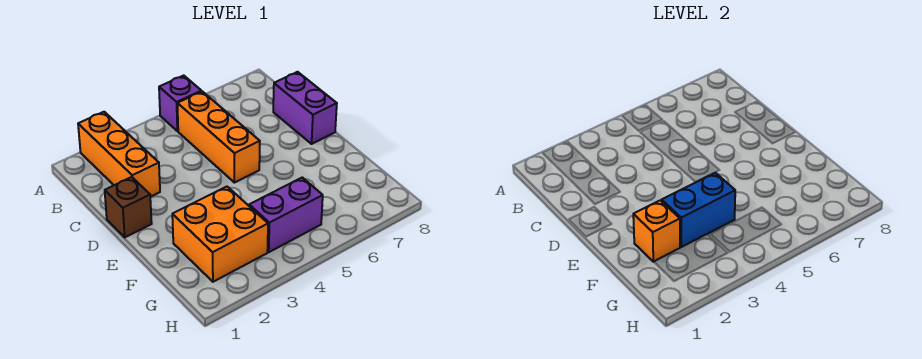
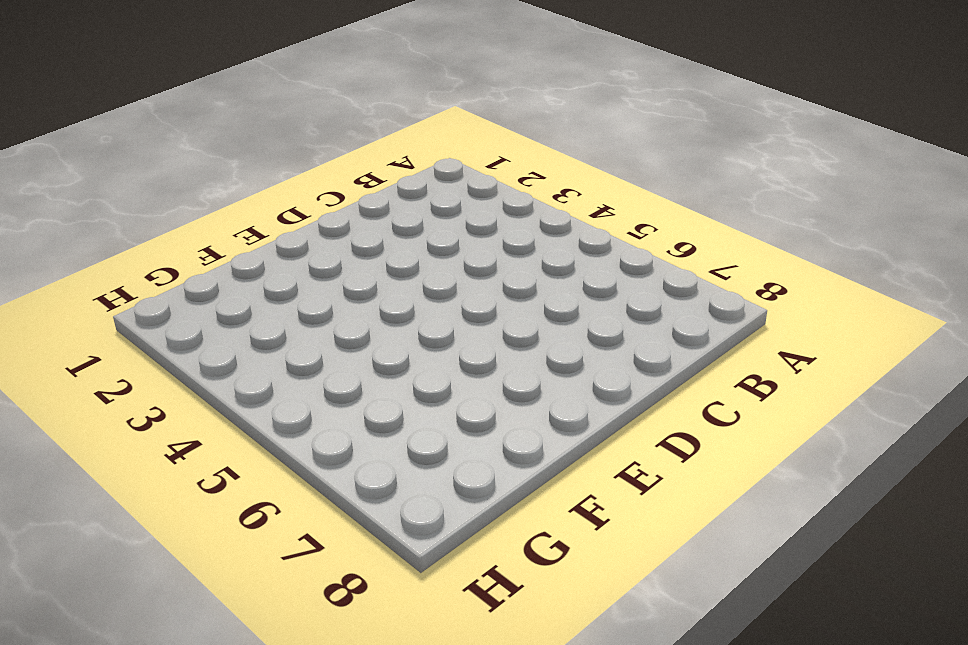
none -> orange brick A2:C2 level 1
none -> purple brick A5 level 1

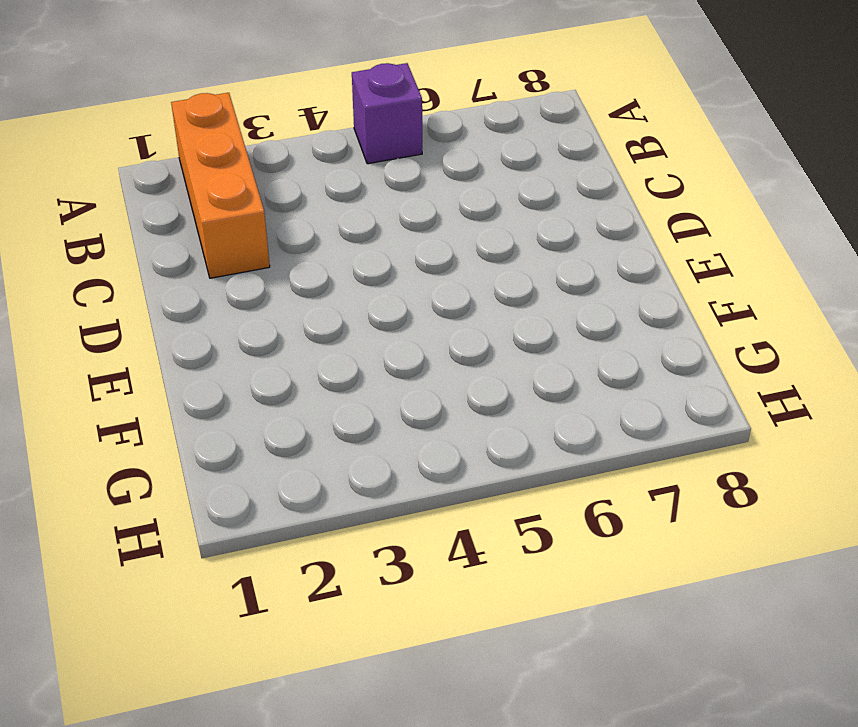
none -> orange brick B5:D5 level 1
none -> purple brick C8:D8 level 1

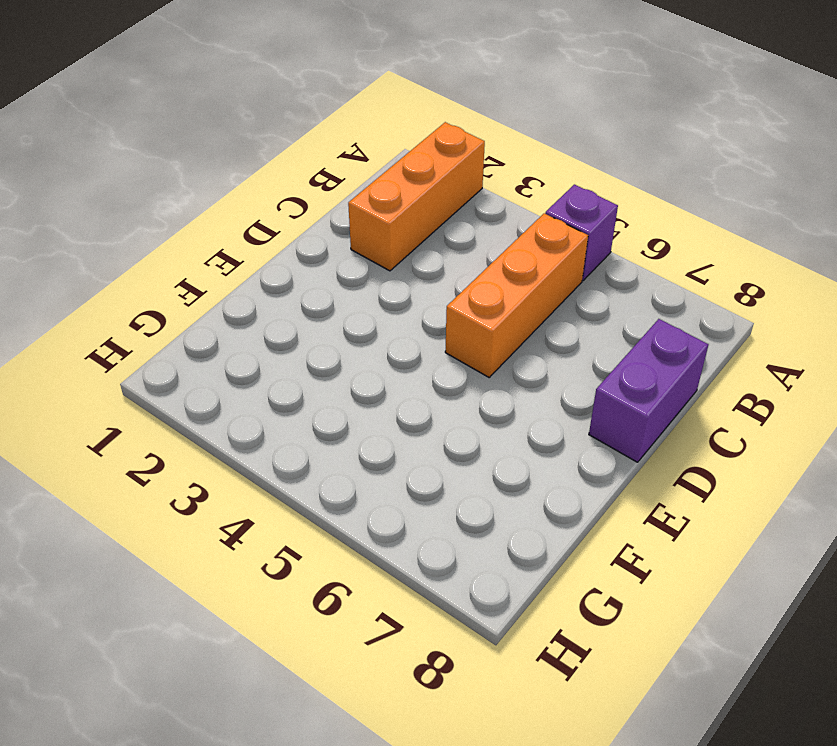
none -> brown brick D1 level 1
none -> orange brick F2:G3 level 1

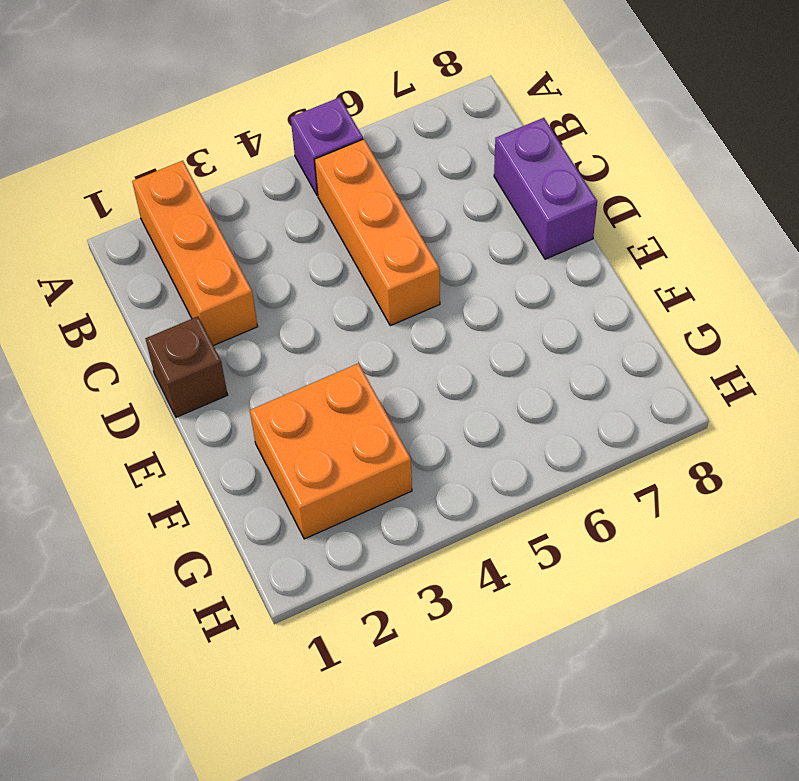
none -> purple brick G4:G5 level 1
none -> orange brick F2 level 2

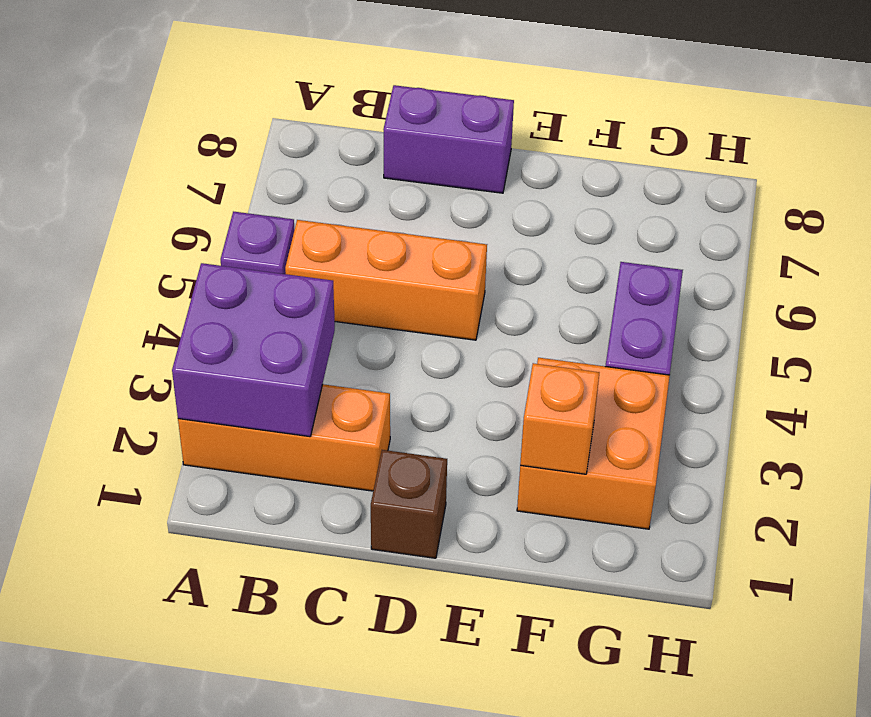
purple brick A2:B3 level 2 -> none
none -> blue brick F3:F4 level 2

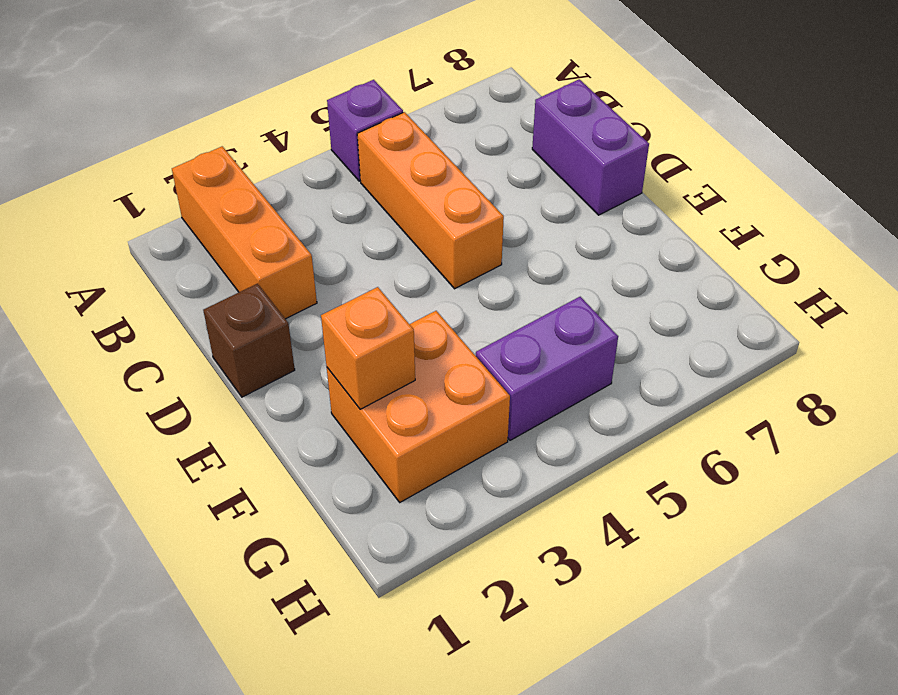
none -> blue brick F3:F4 level 2

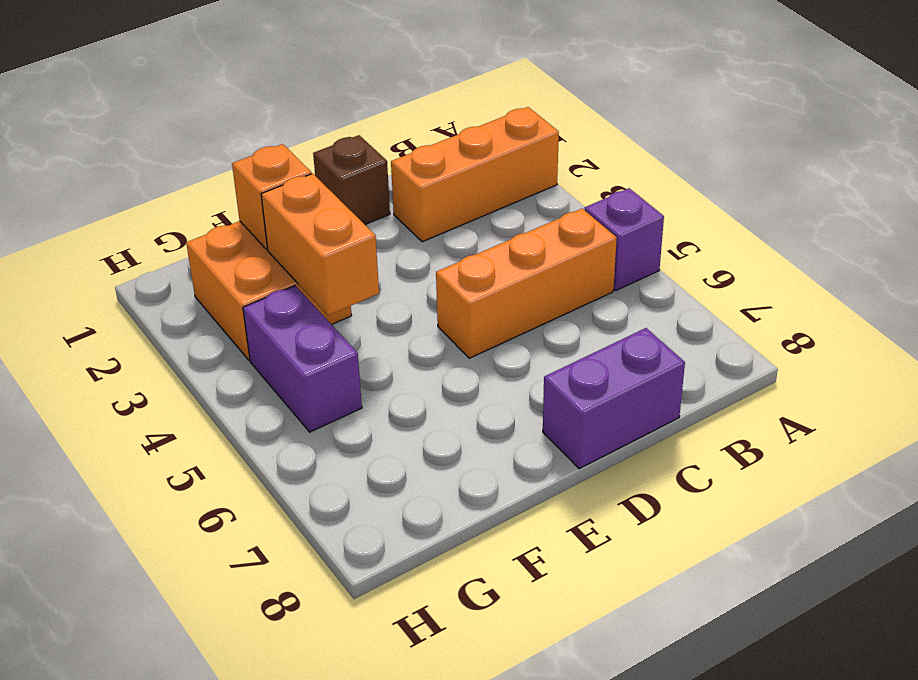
orange brick F3:F4 level 2 -> blue brick F3:F4 level 2

